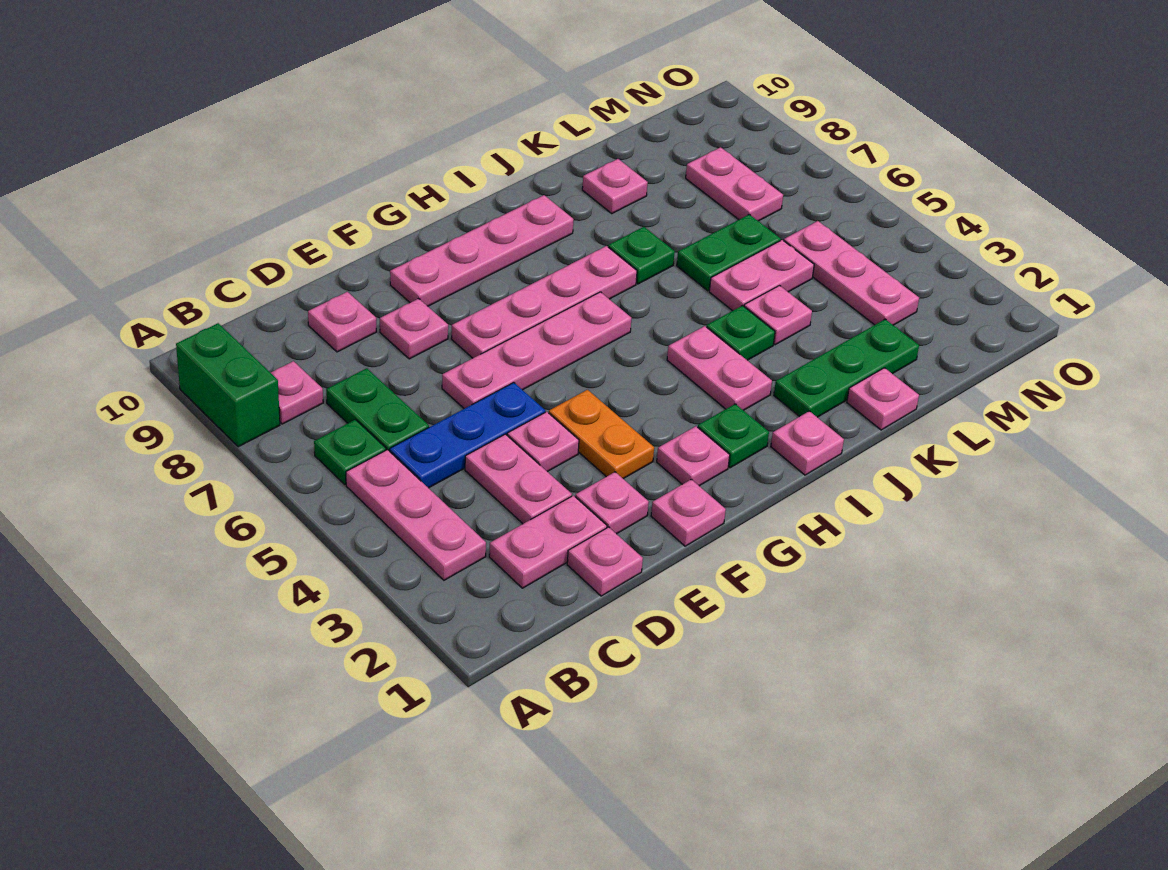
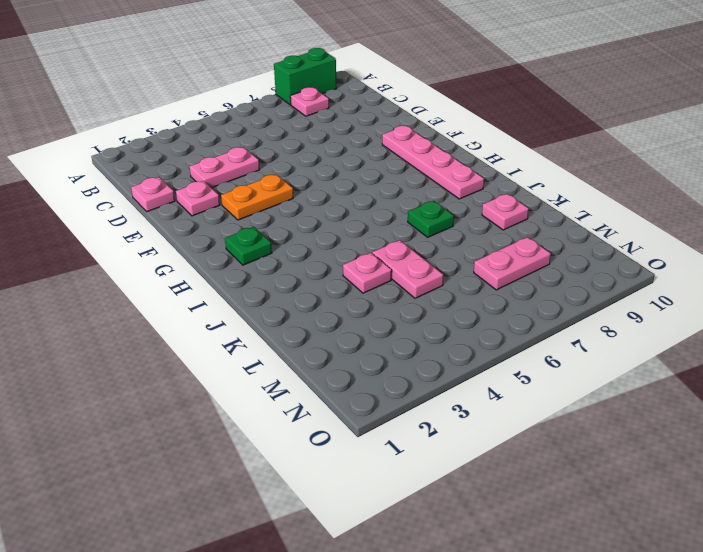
none -> pink plate B3:B5 level 1
none -> green plate B6 level 1
none -> pink plate C2:D2 level 1
none -> blue plate C5:E5 level 1

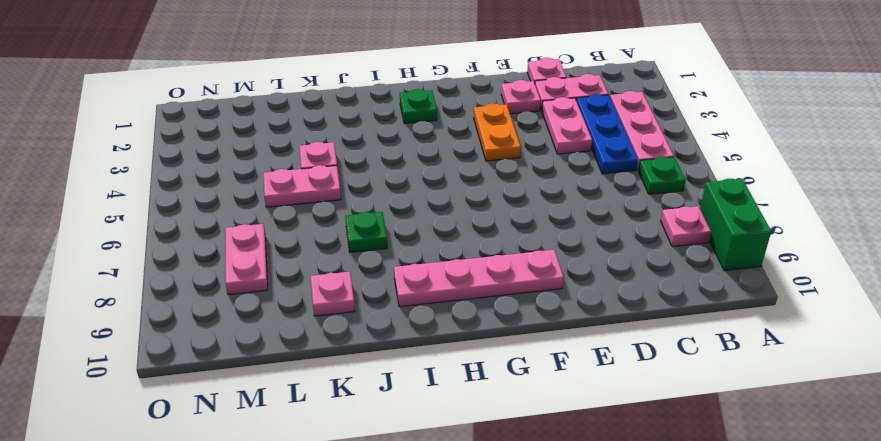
blue plate C3:C5 level 1 -> blue plate C5:E5 level 1
none -> green plate C6:C7 level 1
none -> pink plate D9 level 1
none -> pink plate E4 level 1
none -> pink plate E6:H6 level 1

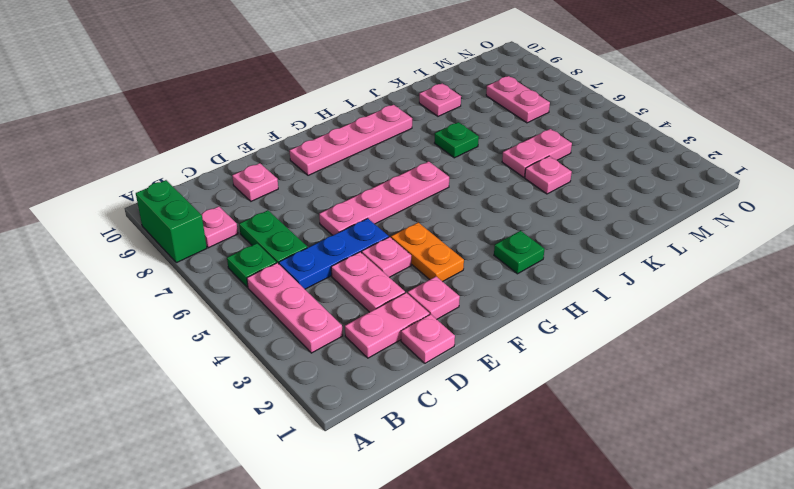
none -> pink plate E8 level 1
none -> pink plate F1 level 1
none -> pink plate F7:I7 level 1
none -> pink plate G2 level 1

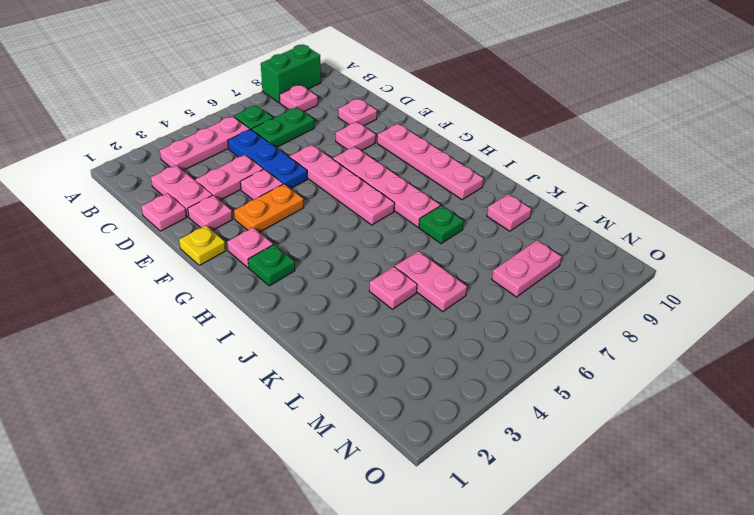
yellow plate F1 level 1 -> pink plate F1 level 1
none -> pink plate I1 level 1
none -> pink plate I3:I4 level 1
none -> green plate J2:L2 level 1
none -> green plate J4 level 1

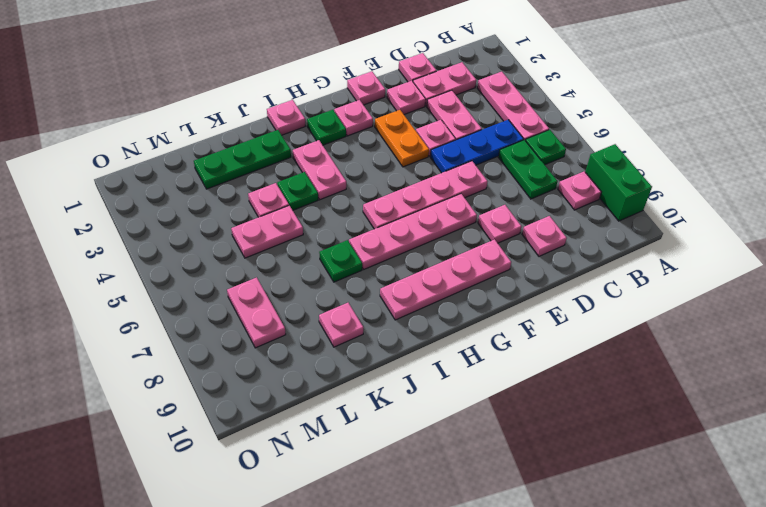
none -> pink plate K1 level 1
none -> green plate K6:L6 level 1
none -> pink plate M3:M5 level 1

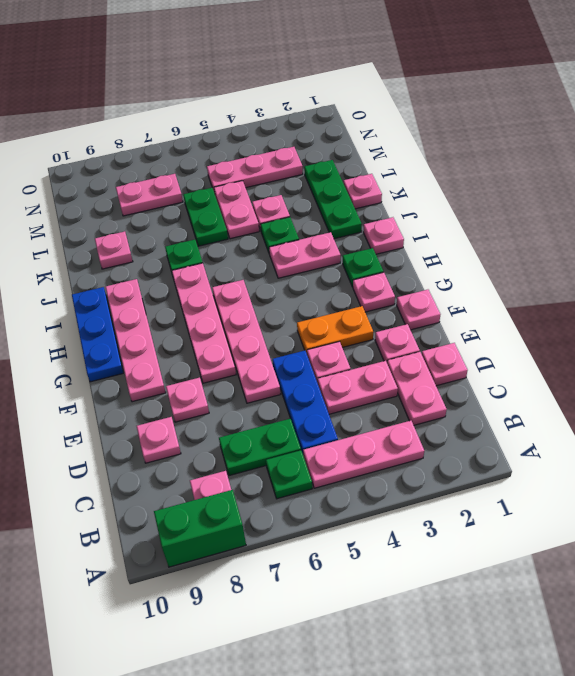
blue plate G10:I10 level 1 -> none

